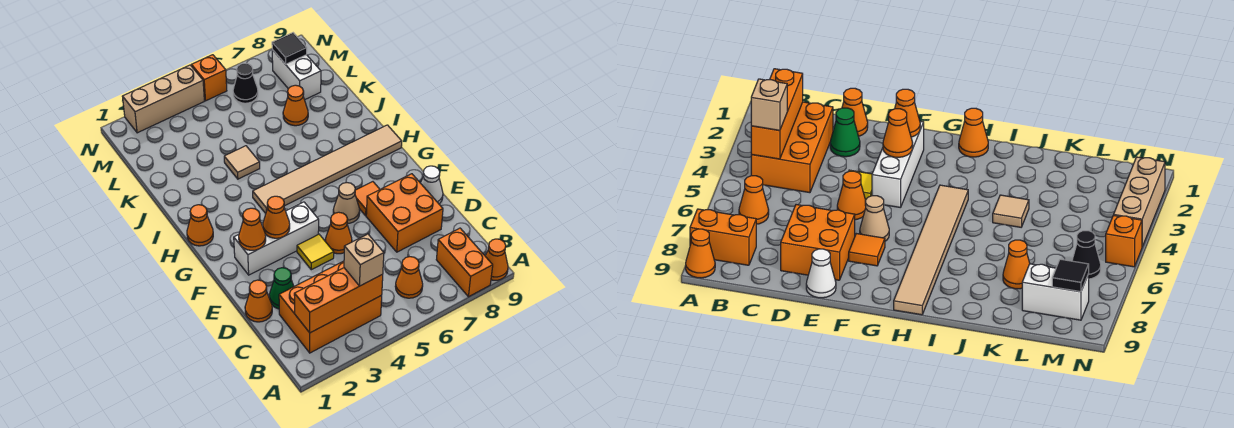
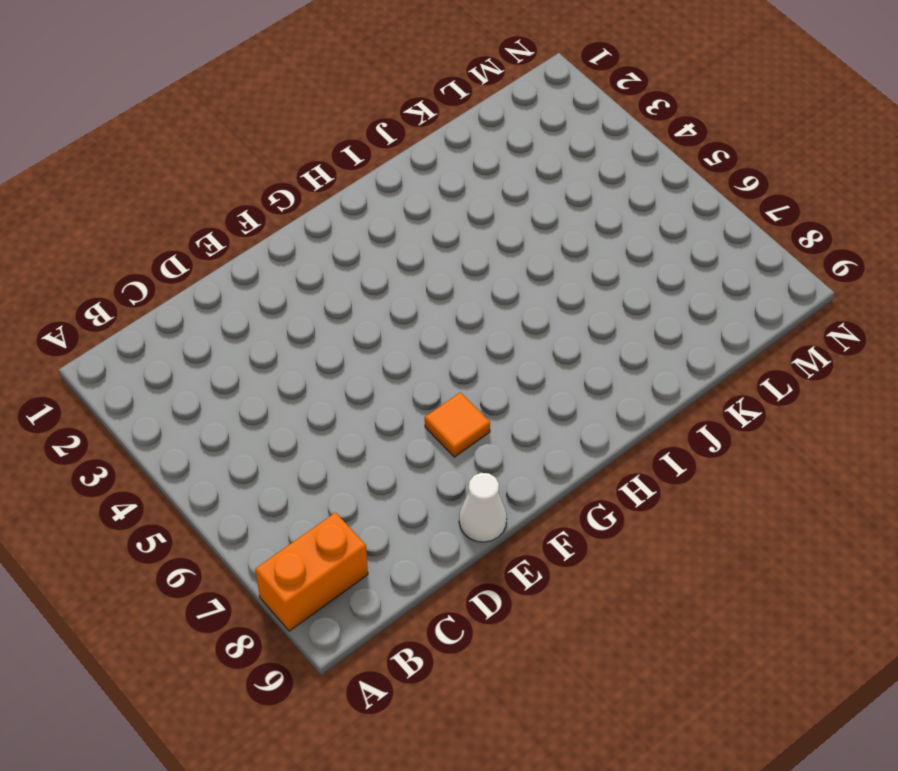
none -> orange cone A9 level 1
none -> orange brick B2:C4 level 1
none -> orange cone B6 level 1

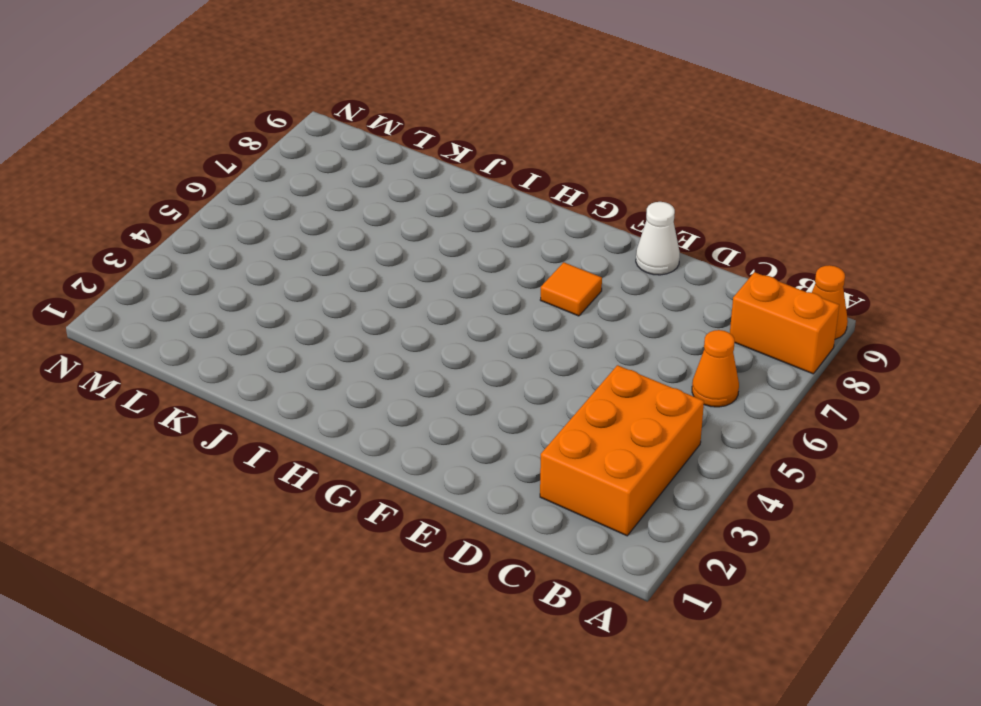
none -> orange cone D1 level 1
none -> green cone D2 level 1
none -> orange brick D7:E8 level 1

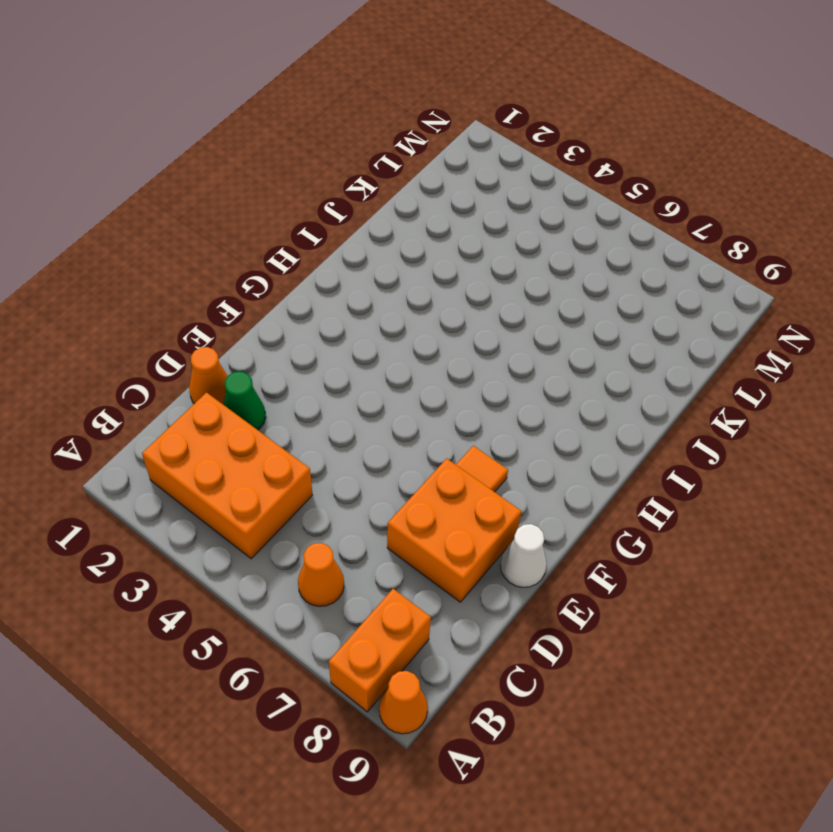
none -> yellow tile E4 level 1
none -> orange cone E5 level 1
none -> white brick F2:F4 level 1

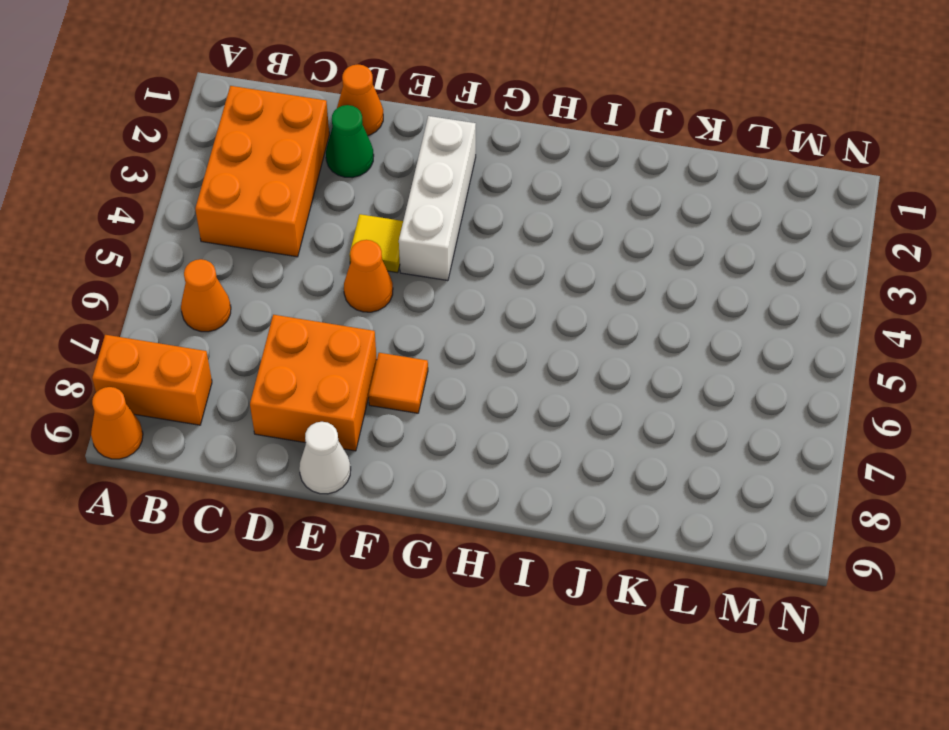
none -> tan cone F6 level 1
none -> orange cone H1 level 1
none -> tan tile H4:H9 level 1

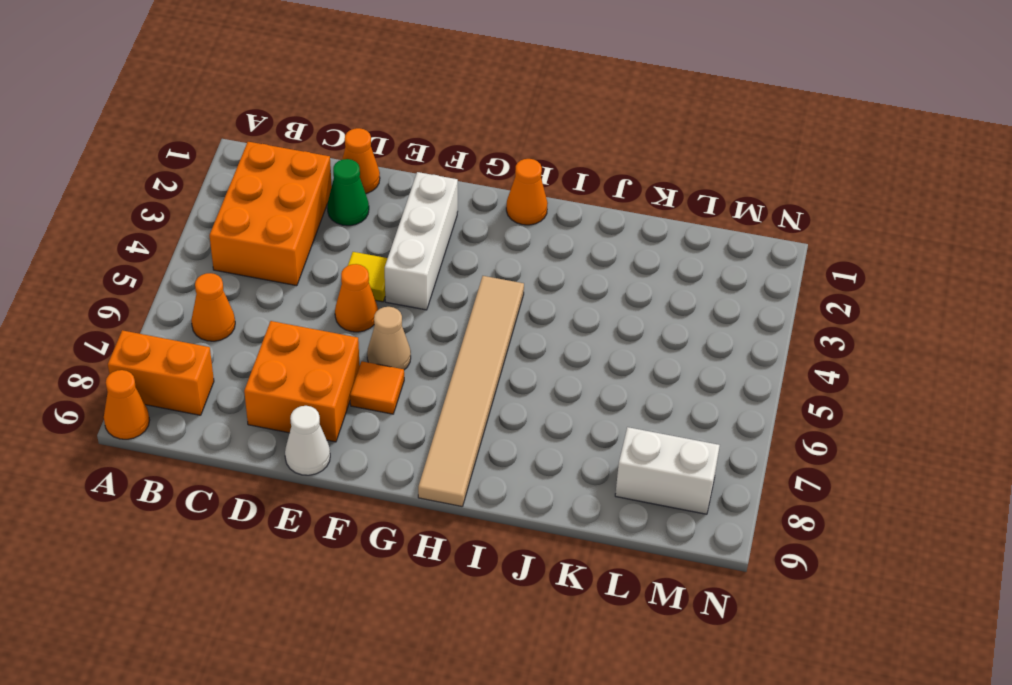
none -> tan tile J4 level 1
none -> orange cone K7 level 1
none -> black cone M6 level 1

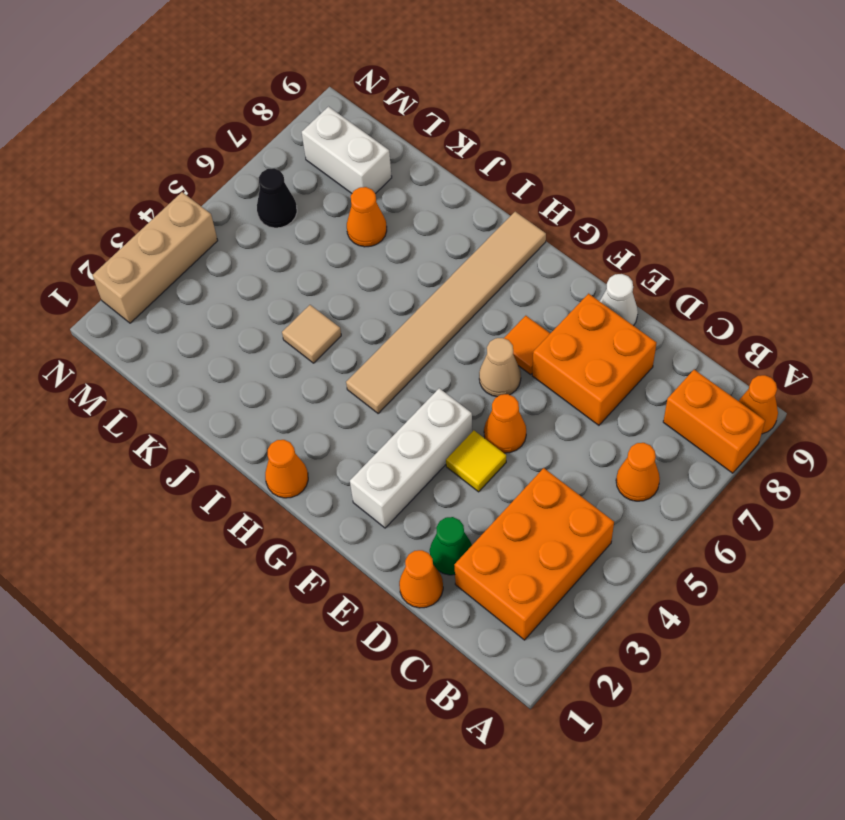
none -> orange brick N5 level 1
none -> orange brick B2:B4 level 2
none -> orange cone F2 level 2

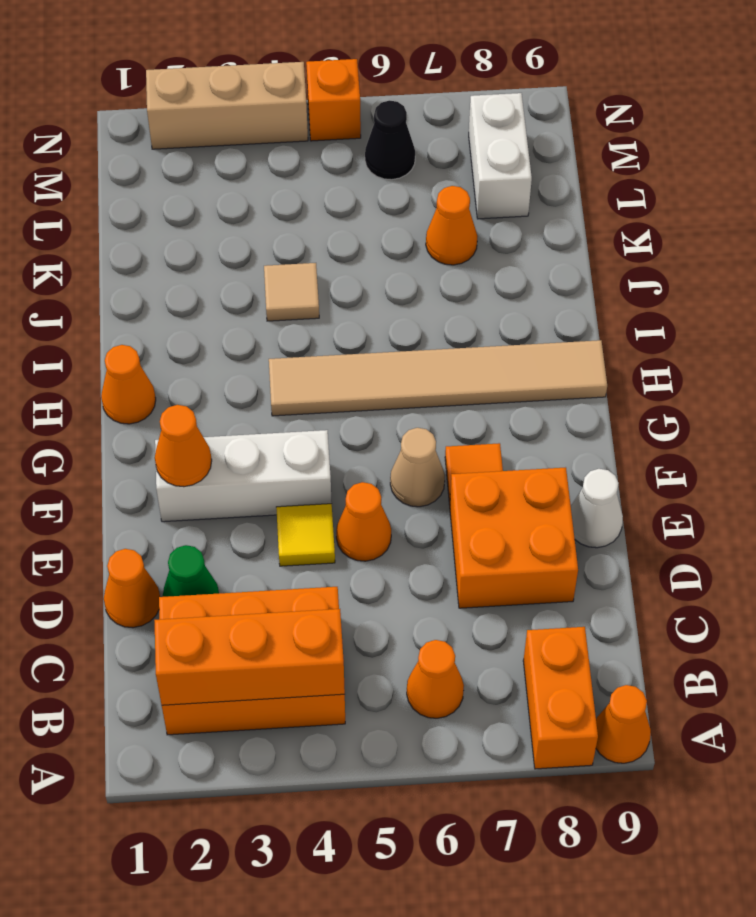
none -> orange cone F3 level 2
none -> black tile M8 level 2
none -> tan brick B4 level 3

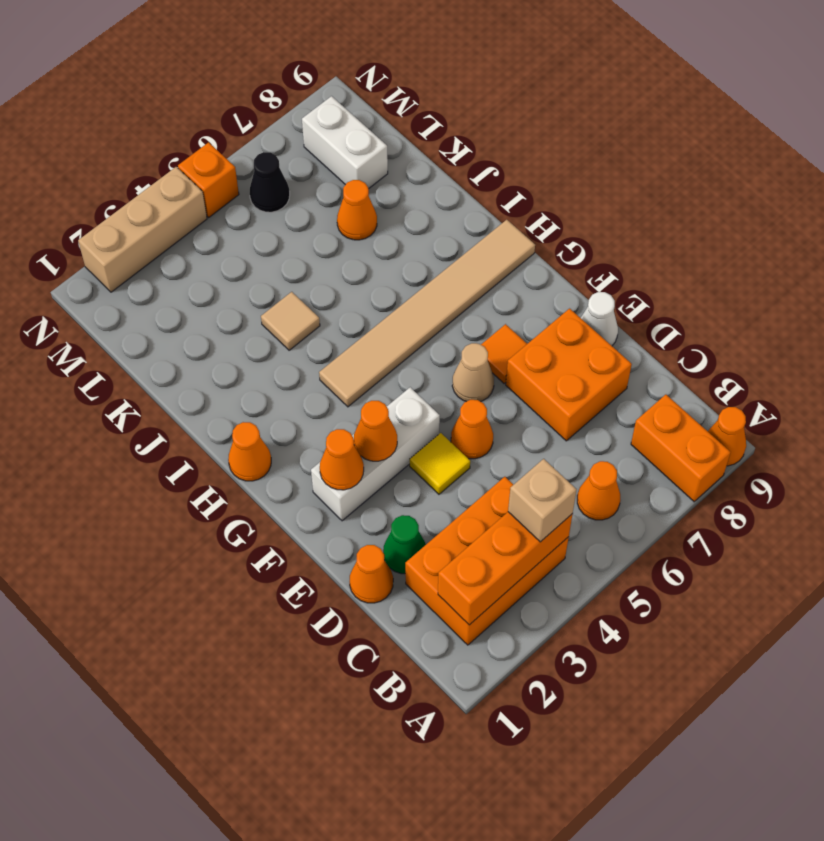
none -> black tile M8 level 2

